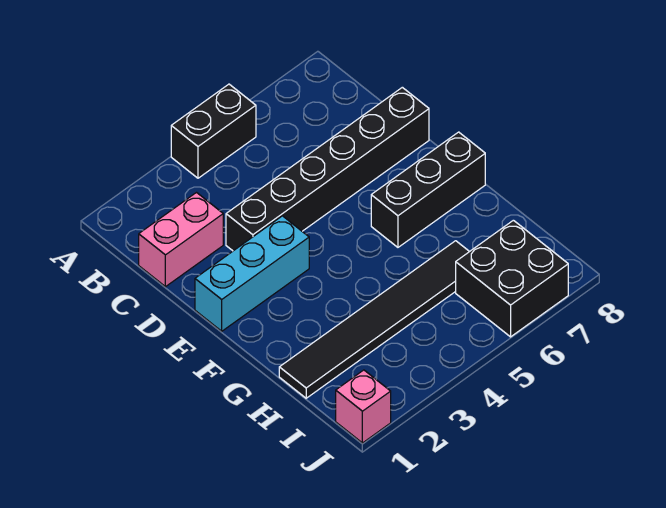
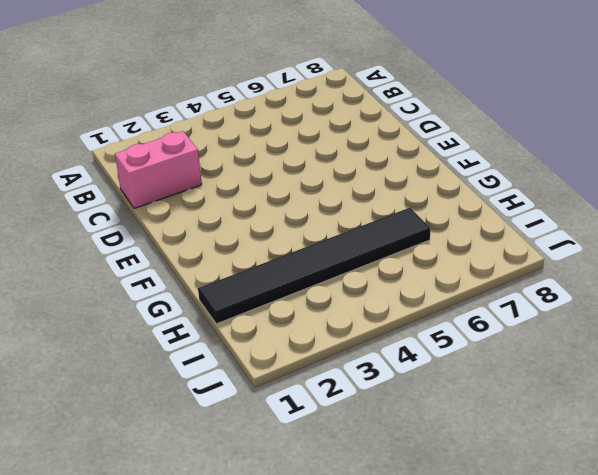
none -> black brick A4:A5 level 1
none -> black brick D3:D8 level 1

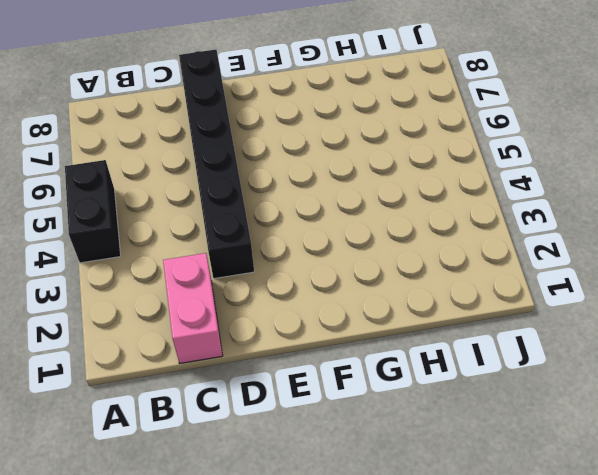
none -> cyan brick E1:E3 level 1
none -> black brick F6:F8 level 1

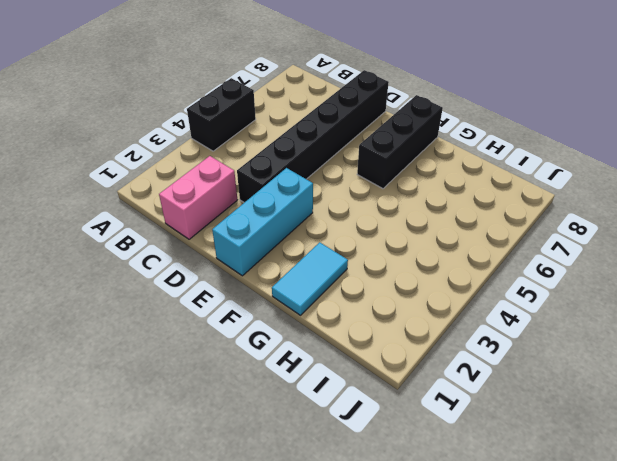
cyan tile G1:G2 level 1 -> none
none -> black tile H1:H6 level 1
none -> black brick I6:J7 level 1

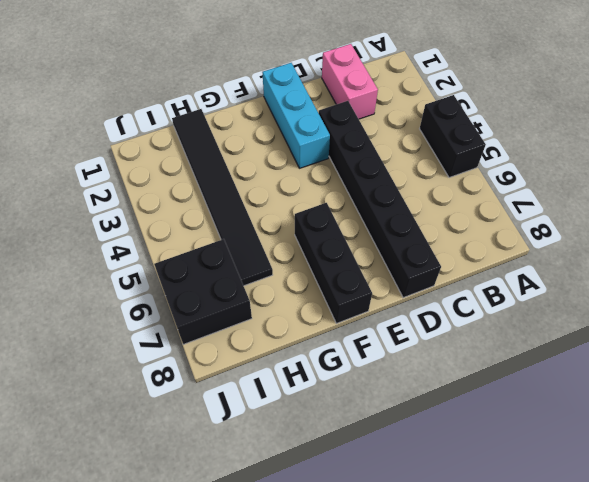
none -> pink brick J1 level 1

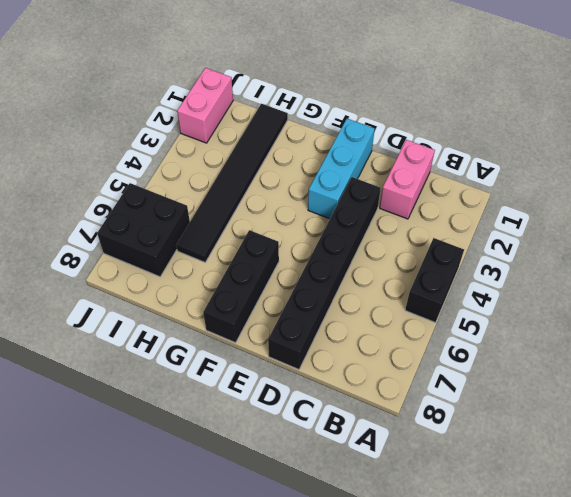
pink brick J1:J2 level 1 -> pink brick J1 level 1

